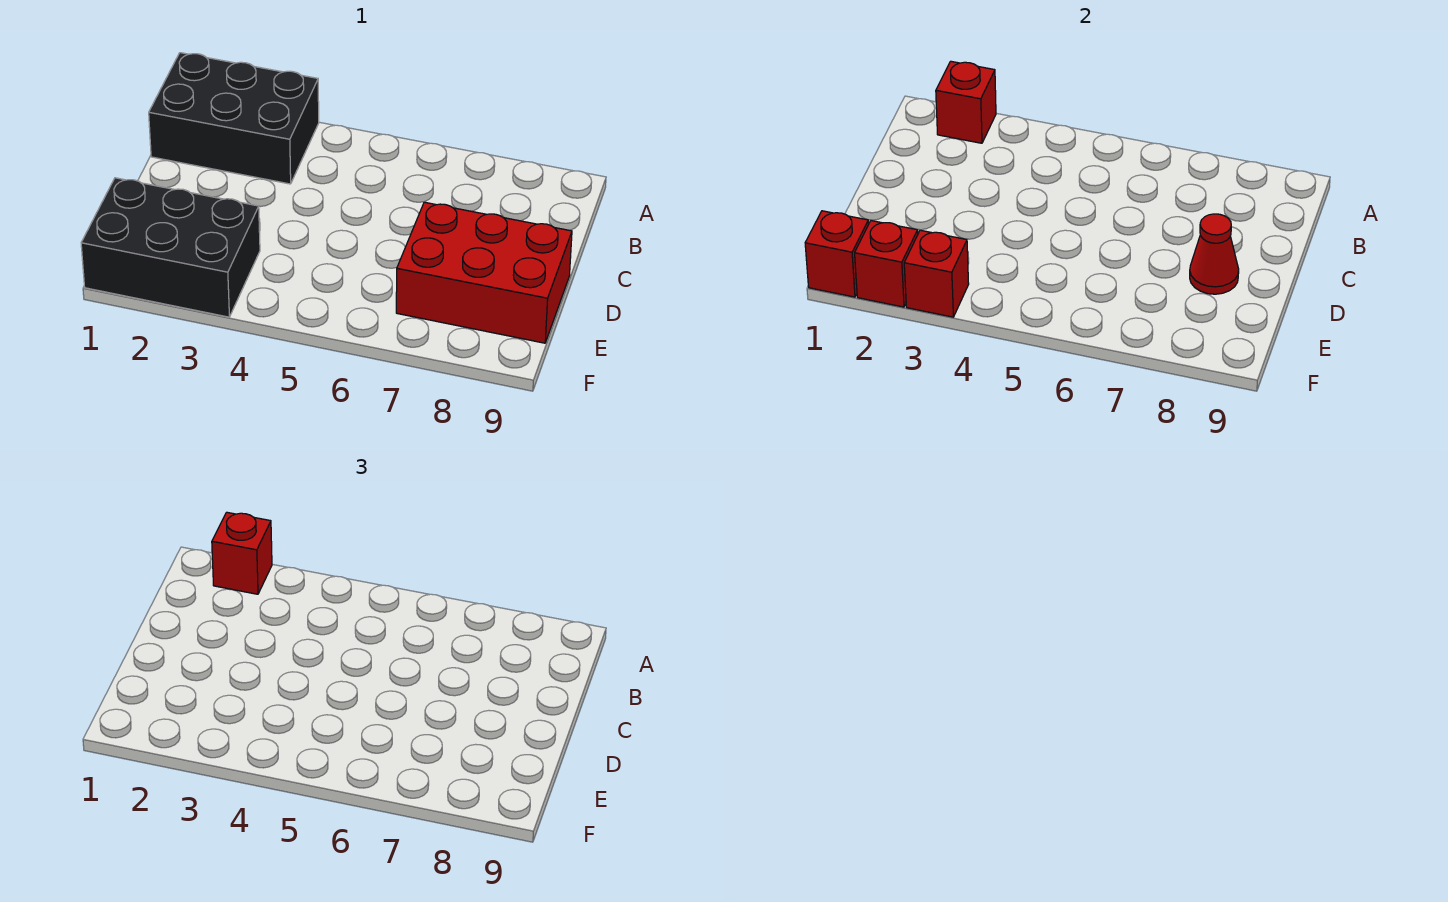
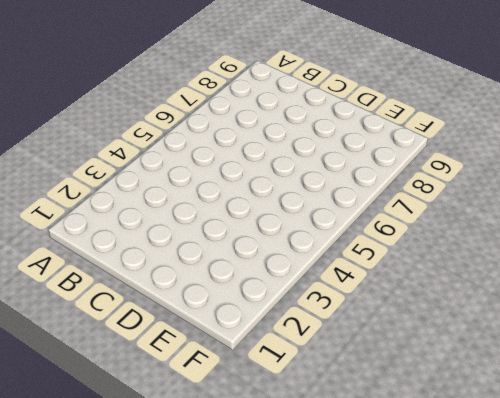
none -> black brick A1:B3 level 1
none -> red brick D7:E9 level 1

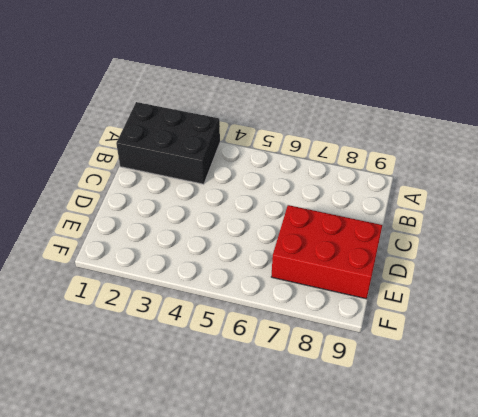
none -> black brick E1:F3 level 1
none -> red brick A2 level 2

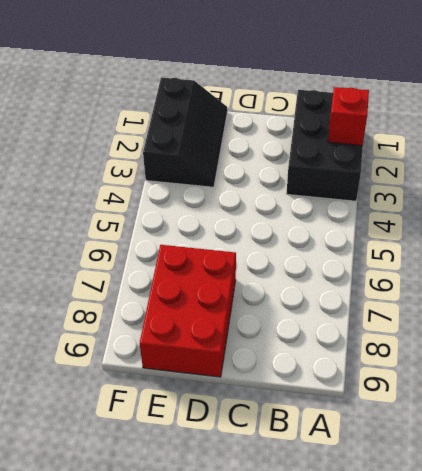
black slope E1:F3 level 1 top F -> black brick E1:F3 level 1
none -> red cone D8 level 2
none -> red brick F1 level 2

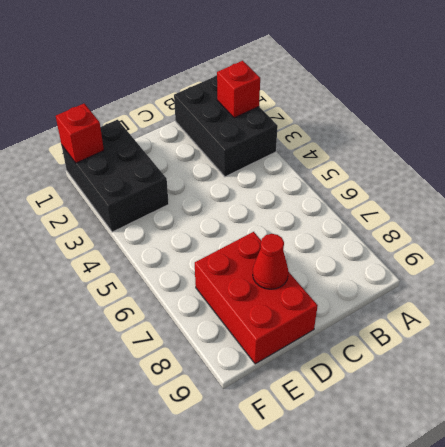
none -> red brick F2 level 2
none -> red brick F3 level 2

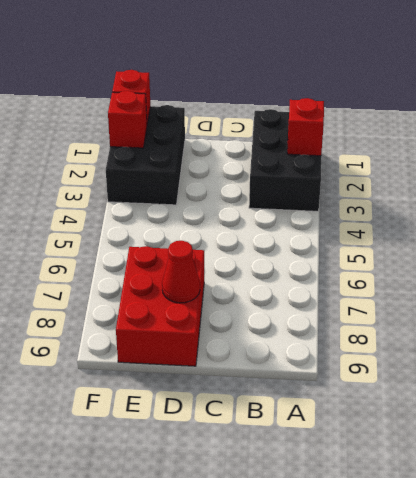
none -> red brick F3 level 2
none -> red brick A2 level 3

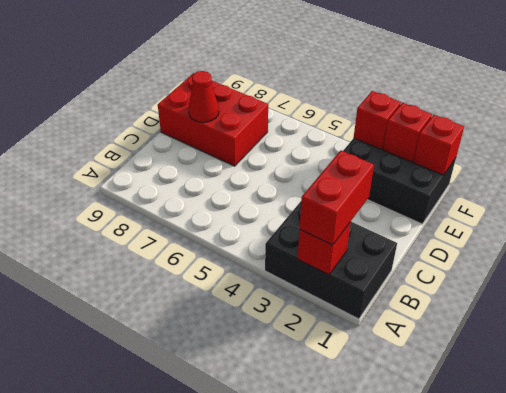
red brick A2:B2 level 3 -> red brick A2 level 3

